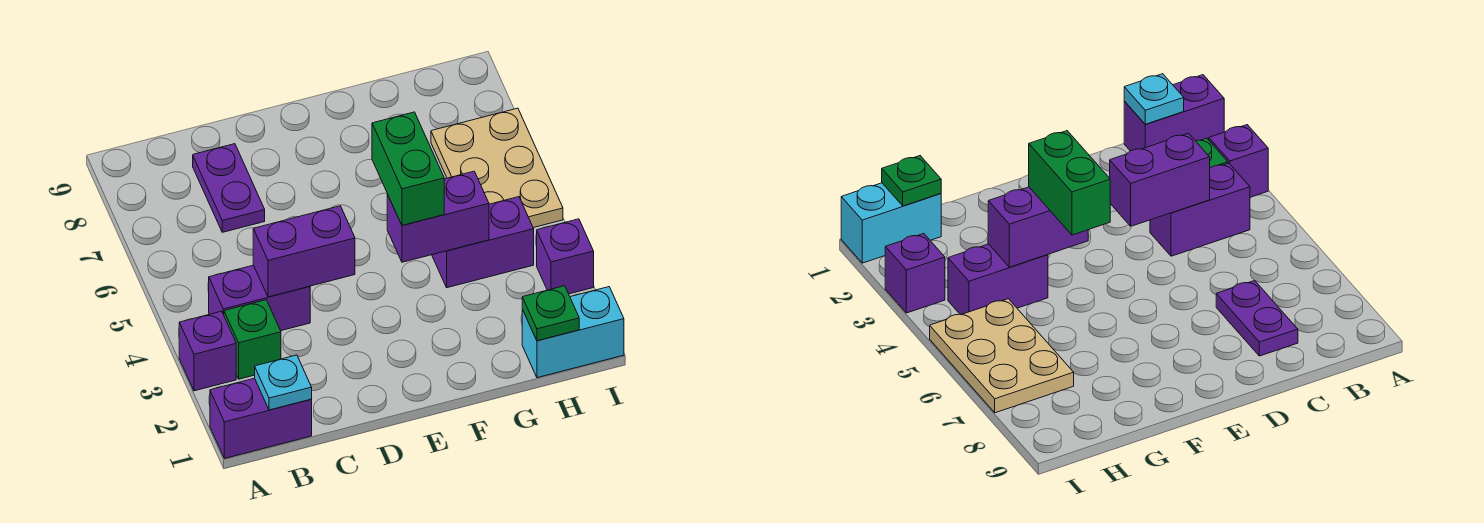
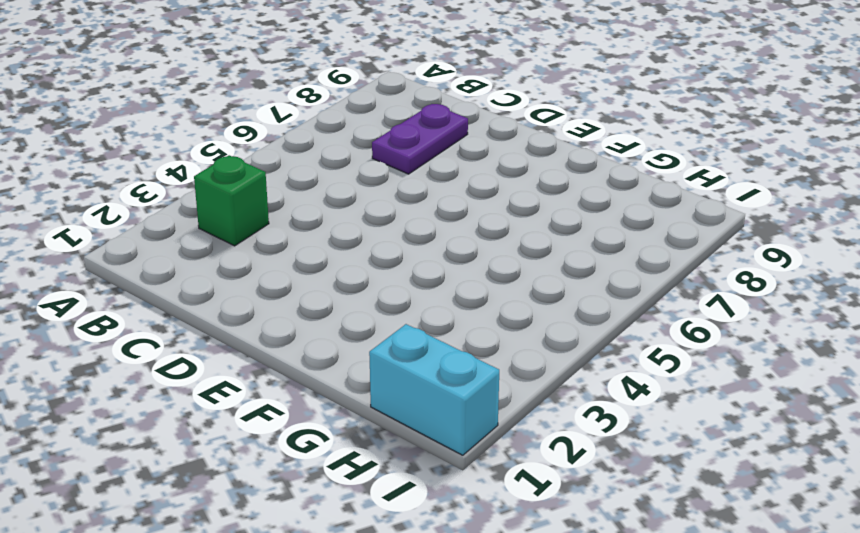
none -> purple brick A1:B1 level 1
none -> purple brick A3 level 1
none -> purple brick B4:C4 level 1

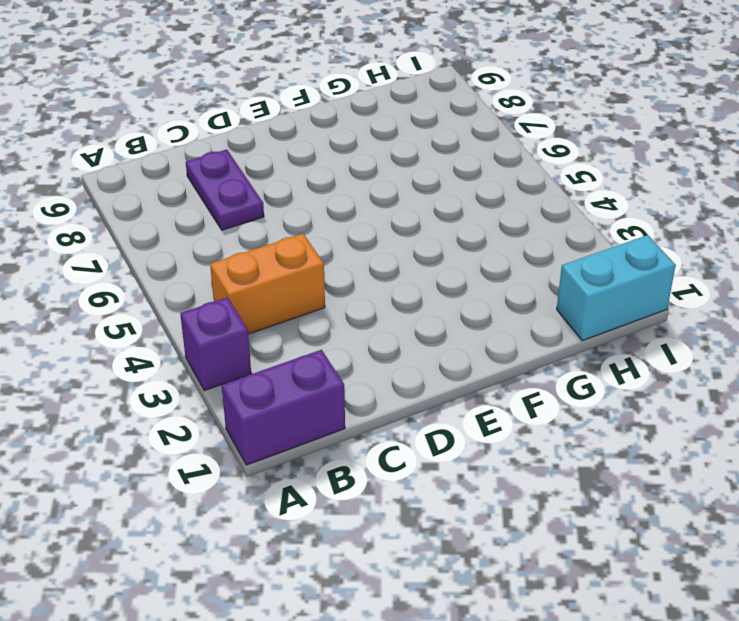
orange brick B4:C4 level 1 -> purple brick B4:C4 level 1
none -> green brick B3 level 1
none -> purple brick G4:H4 level 1
none -> tan plate H5:I7 level 1

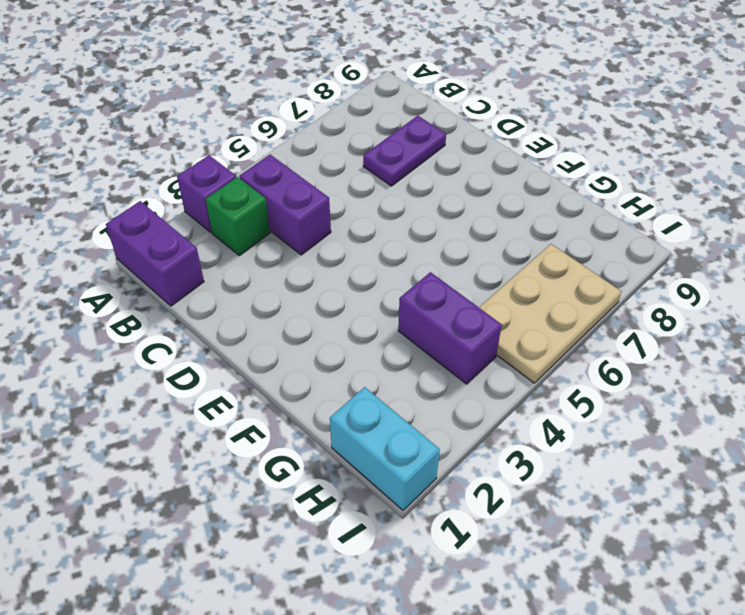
none -> purple brick I3 level 1
none -> cyan plate B1 level 2
none -> purple brick C4:D4 level 2

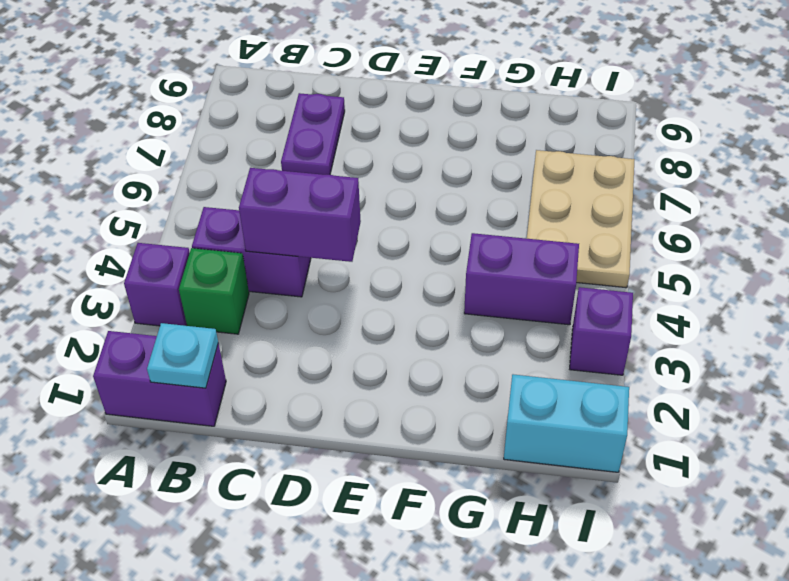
none -> purple brick F4:G4 level 2
none -> green plate H1 level 2
none -> green brick F4:F5 level 3

